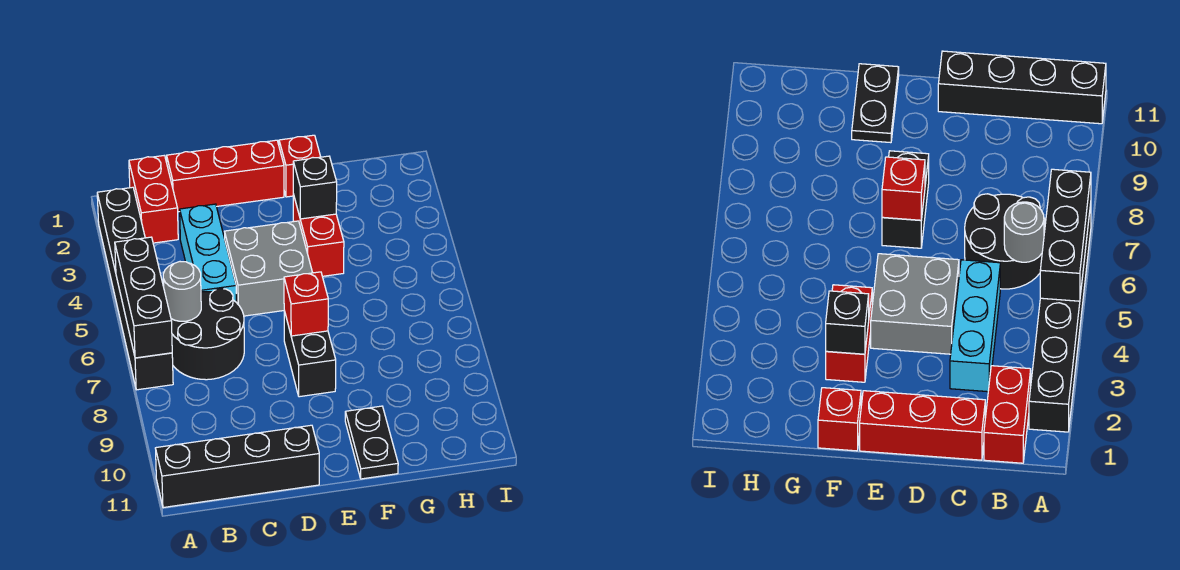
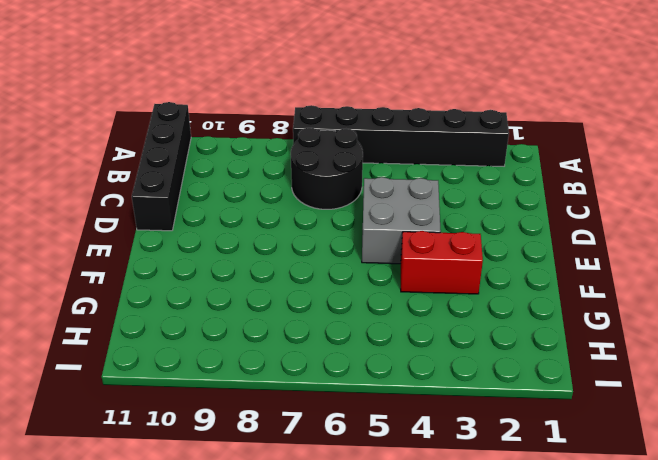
none -> red brick B1:B2 level 1
none -> red brick C1:E1 level 1
none -> cyan brick C3:C5 level 1

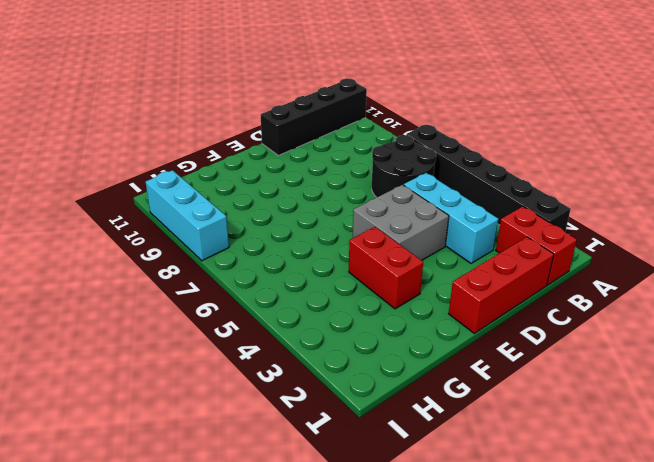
cyan brick I8:I10 level 1 -> none
none -> black brick E7:E8 level 1
none -> red brick F1 level 1
none -> black plate F10:F11 level 1

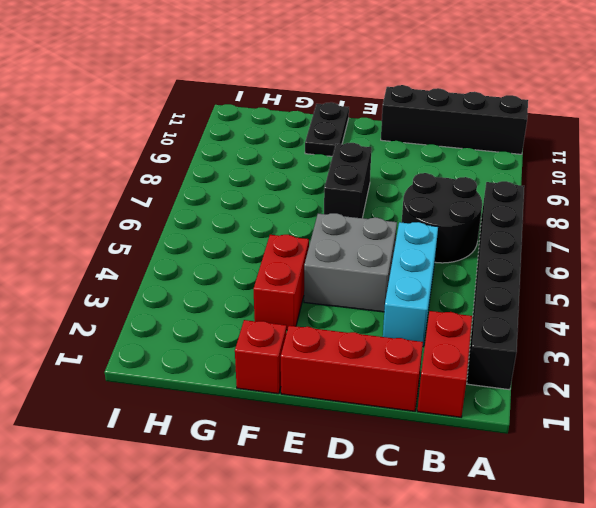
none -> black brick A5:A7 level 2
none -> grey round brick B6 level 2
none -> red brick E7 level 2

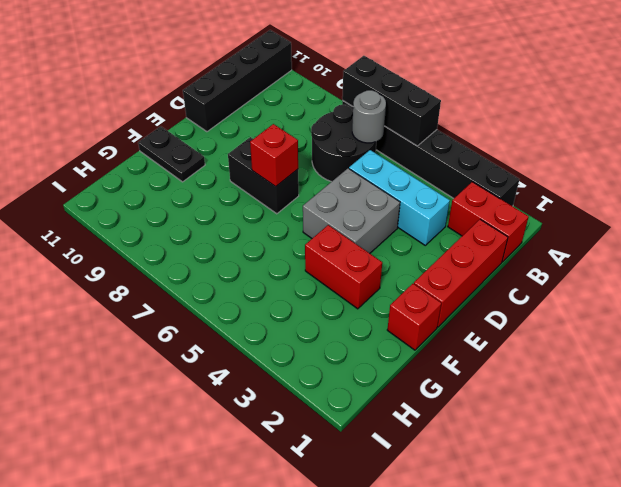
none -> black brick F3 level 2

